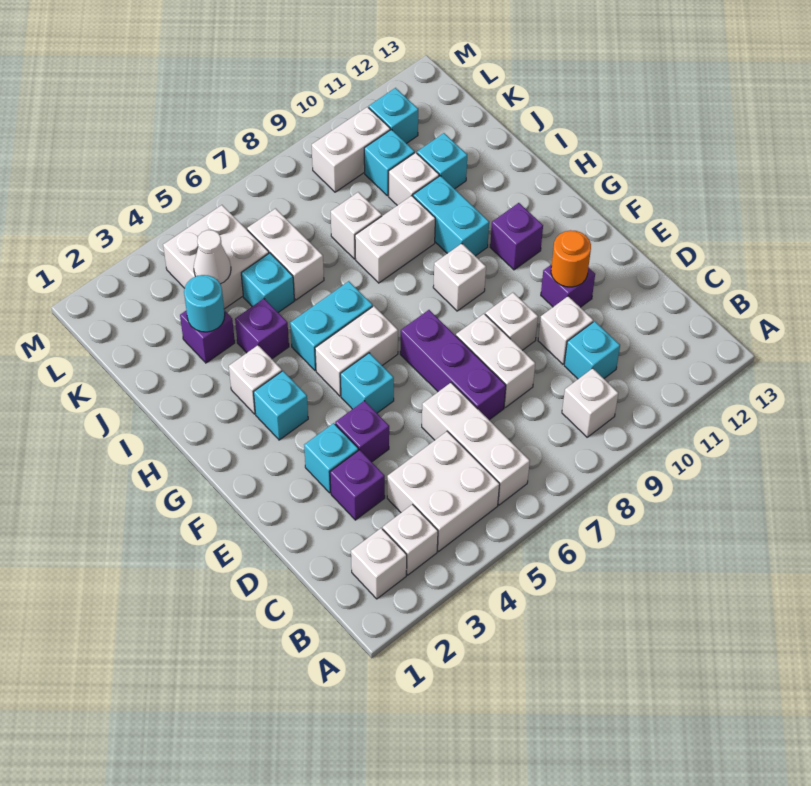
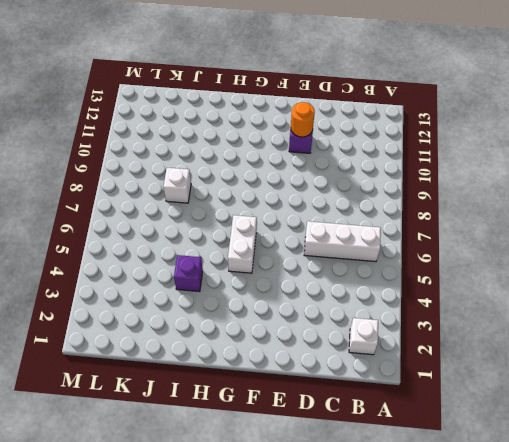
none -> white brick B3 level 1
none -> white brick B4:C5 level 1
none -> white brick B9 level 1
none -> cyan brick C10 level 1

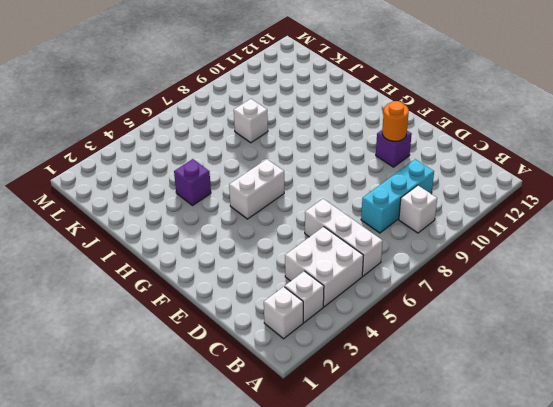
cyan brick C8:C10 level 1 -> cyan brick C10 level 1
none -> purple brick D3 level 1
none -> purple brick D7:F7 level 1
none -> white brick D8:E8 level 1
none -> white brick D10 level 1

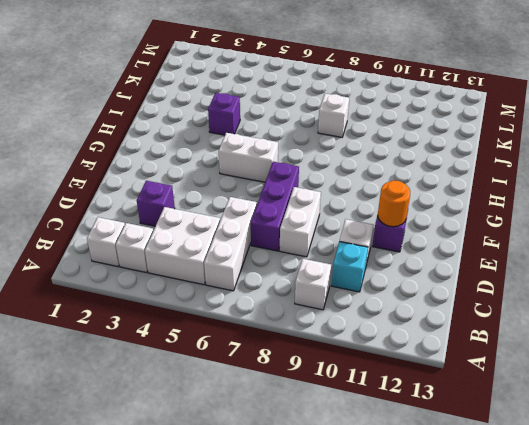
none -> cyan brick E3 level 1
none -> purple brick E4 level 1
none -> white brick E9 level 1
none -> cyan brick F5 level 1

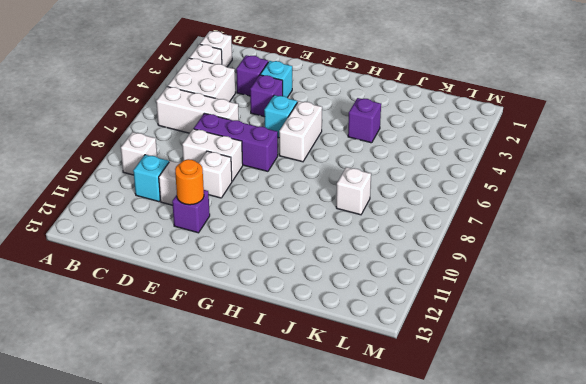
none -> cyan brick G3 level 1
none -> white brick G9 level 1
none -> purple brick G11 level 1
none -> white brick H3 level 1

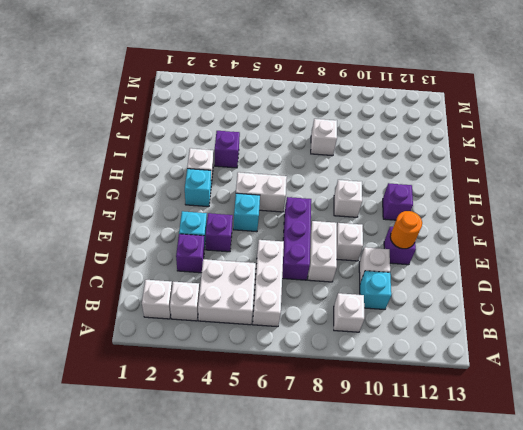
none -> cyan brick H5:H6 level 1
none -> cyan brick H10:I10 level 1
none -> white brick I8:I9 level 1
none -> purple brick J3 level 1

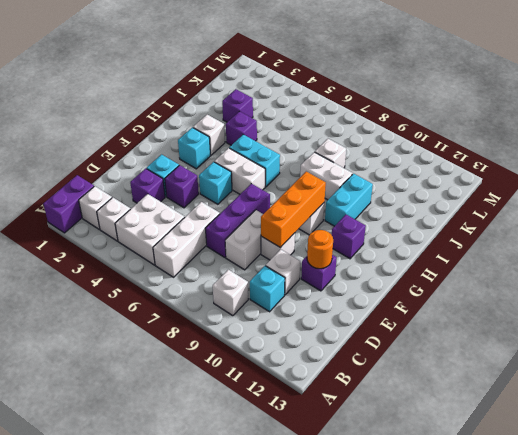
purple brick A1:B1 level 1 -> none
orange brick E9:G9 level 2 -> none
none -> cyan brick J5 level 1
none -> white brick J6:K6 level 1
none -> white brick J10 level 1
none -> cyan brick J11 level 1

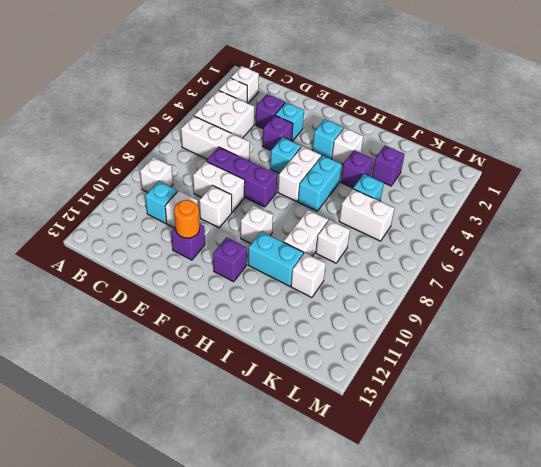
none -> cyan brick J11 level 1
none -> white brick K4:L5 level 1
none -> cyan brick K10 level 1
none -> white brick L9:L10 level 1

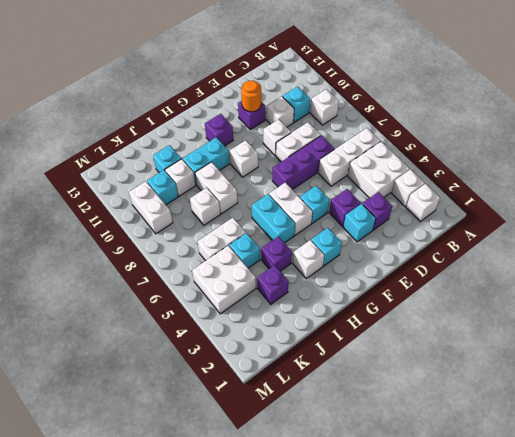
none -> cyan brick L11 level 1
none -> cyan round brick J3 level 2
none -> white cone K4 level 2

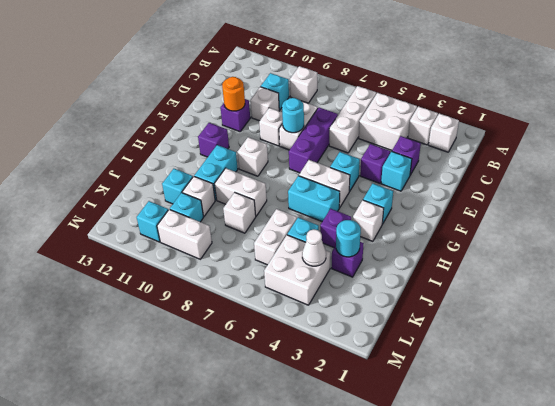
cyan round brick E8 level 2 -> none

